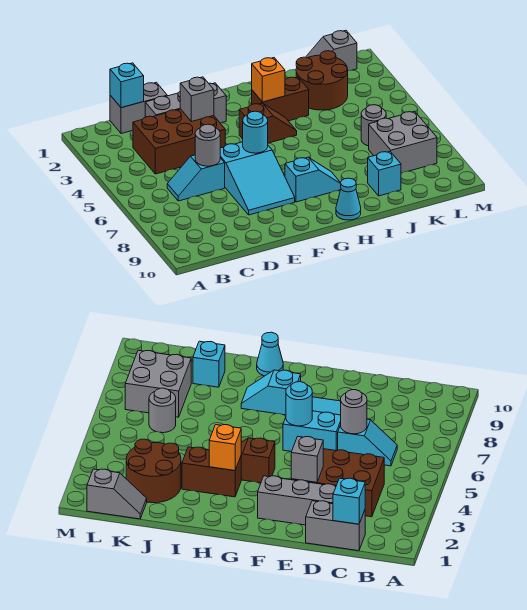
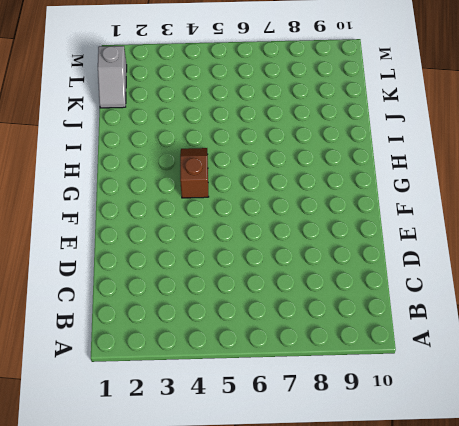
none -> grey brick C1:D1 level 1
none -> brown brick C3:E4 level 1
none -> cyan slope C6:D6 level 1 top D

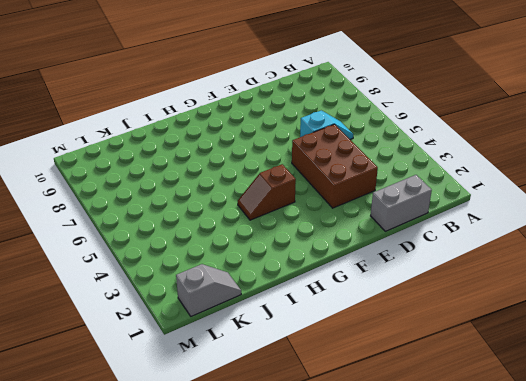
brown brick D3:E5 level 1 -> brown brick C3:E4 level 1
none -> grey brick D2:F2 level 1
none -> cyan slope E6:F8 level 1 top 6
none -> cyan slope G8:H8 level 1 top G

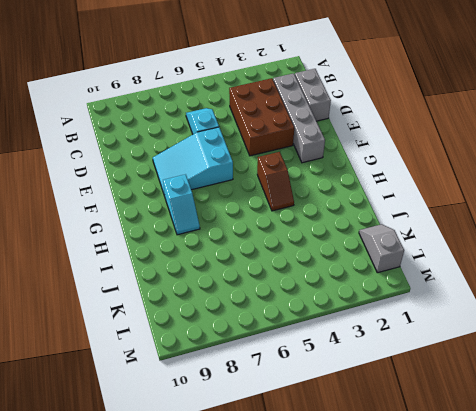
grey brick C2:F2 level 1 -> grey brick D2:F2 level 1
none -> brown brick H3:I3 level 1
none -> cyan cone H10 level 1
none -> brown round brick J2:K3 level 1

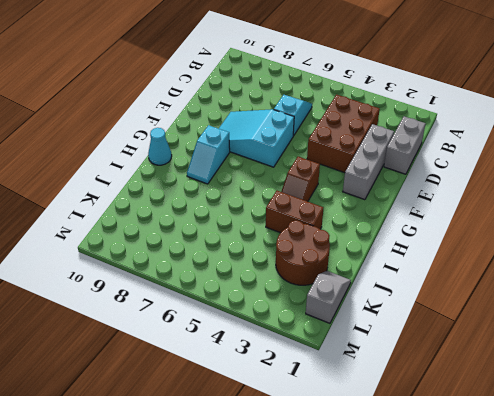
brown brick I3:I4 level 1 -> brown brick H3:I3 level 1
none -> cyan brick J9 level 1
none -> grey round brick K6 level 1
none -> grey brick K7:L8 level 1

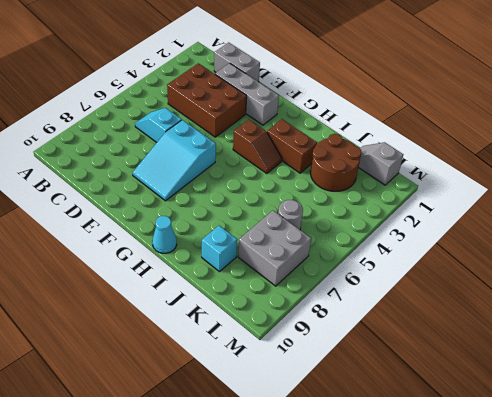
none -> cyan slope G8:H8 level 1 top G
none -> cyan brick C1 level 2
none -> grey round brick D6 level 2

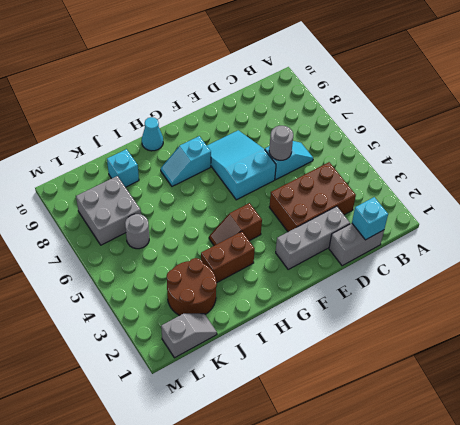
none -> grey brick E3 level 2
none -> cyan round brick F6 level 2
none -> orange brick H3 level 2

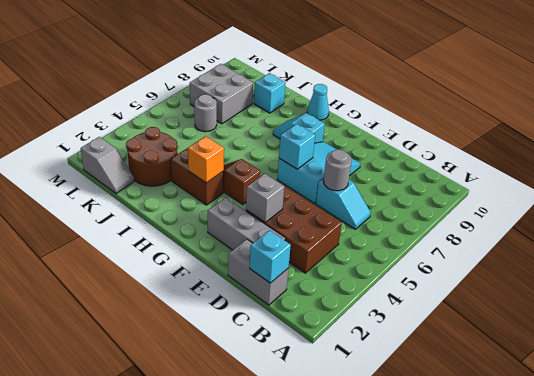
cyan brick F6 level 2 -> cyan round brick F6 level 2

